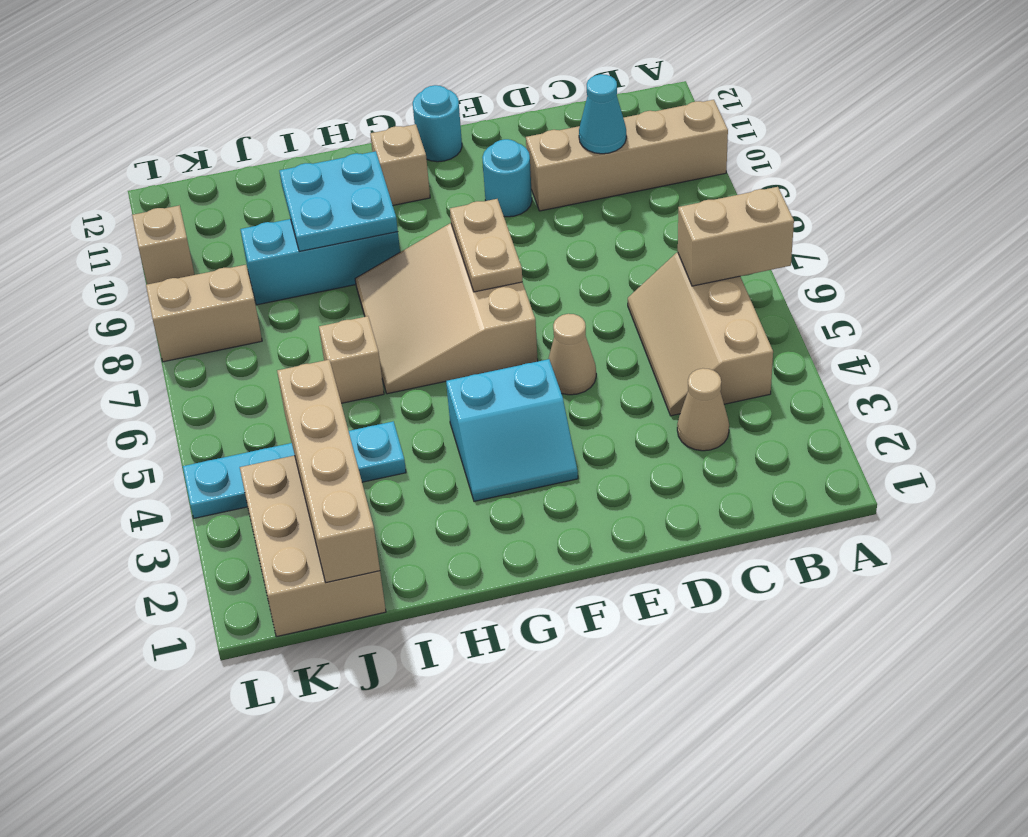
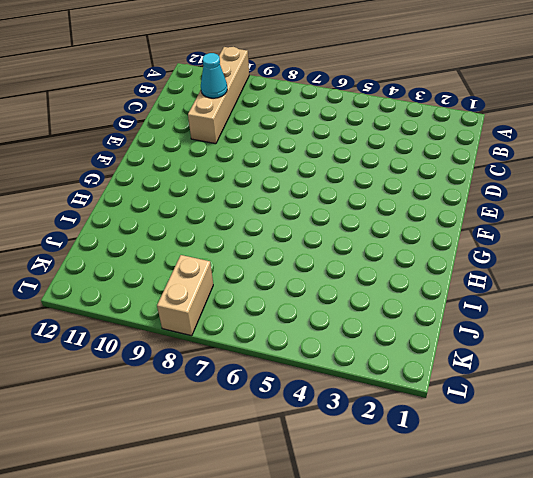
none -> tan slope B4:C6 level 1 top B
none -> tan cone C3 level 1
none -> tan cone E5 level 1

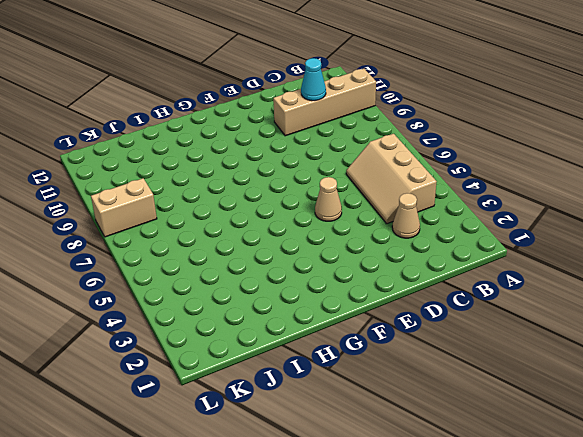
none -> cyan round brick E10 level 1
none -> cyan slope F3:G4 level 1 top 4
none -> tan slope F6:H8 level 1 top F

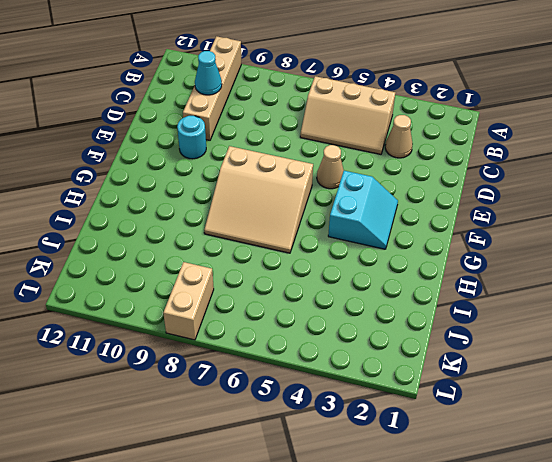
none -> cyan round brick F12 level 1
none -> tan brick G11 level 1
none -> cyan brick H9:J9 level 1

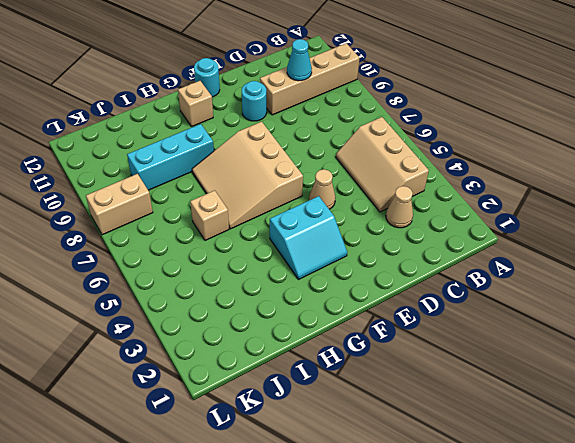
none -> cyan plate I4:L4 level 1
none -> tan brick J1:K3 level 1
none -> tan brick L10 level 1

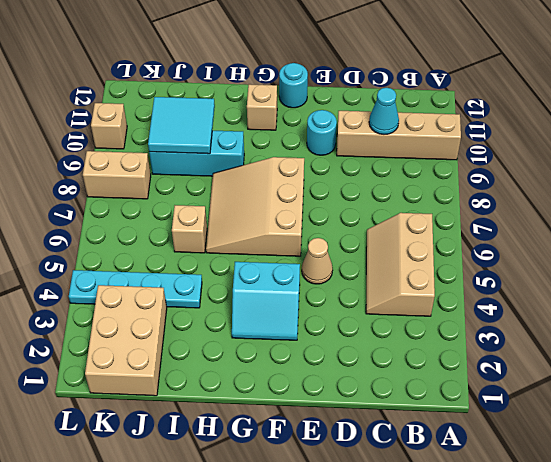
cyan tile I9:J10 level 2 -> cyan plate H9:I10 level 2
none -> tan cone C3 level 1
none -> tan brick A6:B6 level 2
none -> tan plate F7:F8 level 2

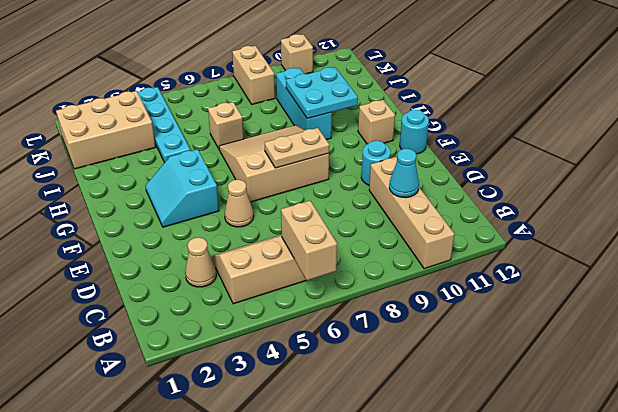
none -> tan brick J1:J4 level 2

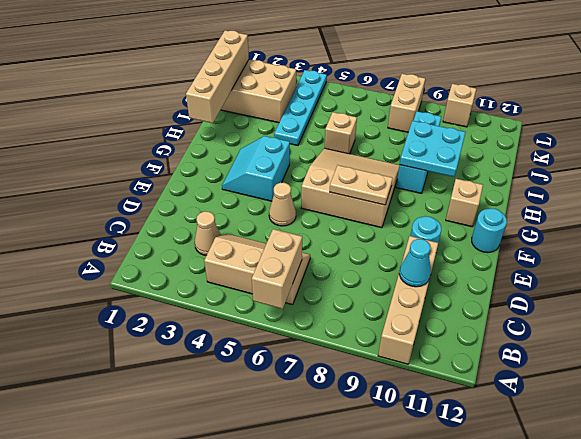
tan brick H1:K1 level 2 -> tan brick J1:J4 level 2

